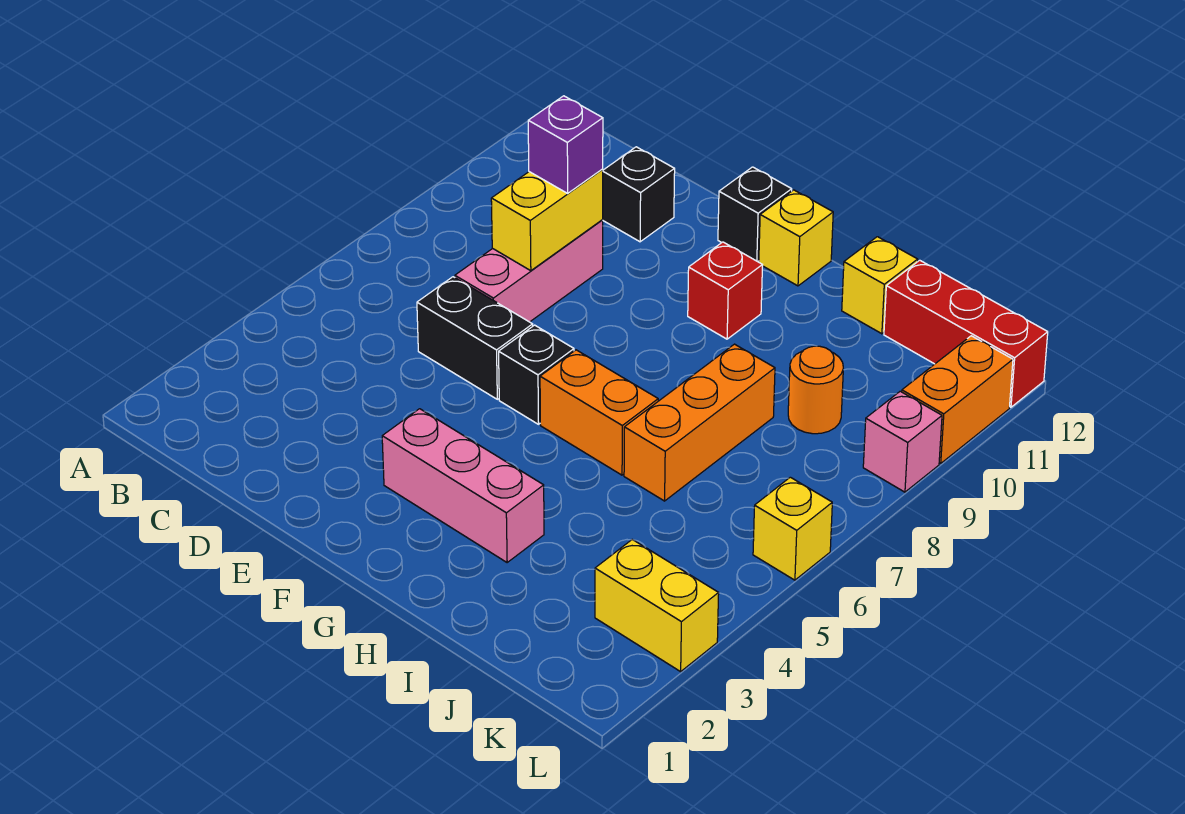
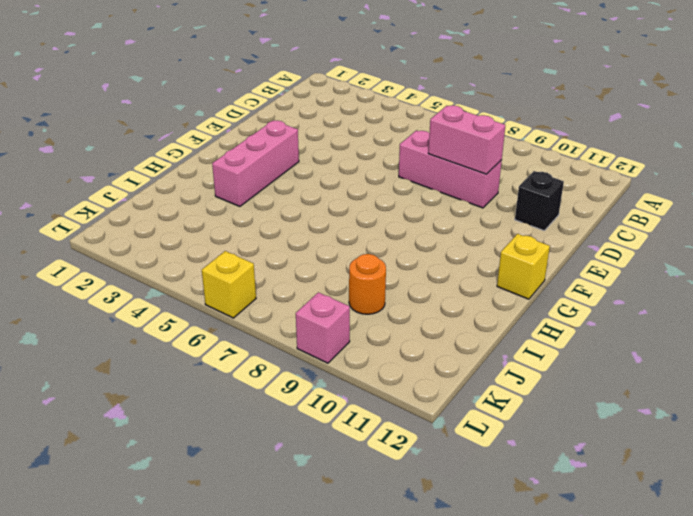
pink brick D8:D9 level 2 -> yellow brick D8:D9 level 2
none -> black brick D6:E6 level 1
none -> black brick F6 level 1
none -> black brick F12 level 1

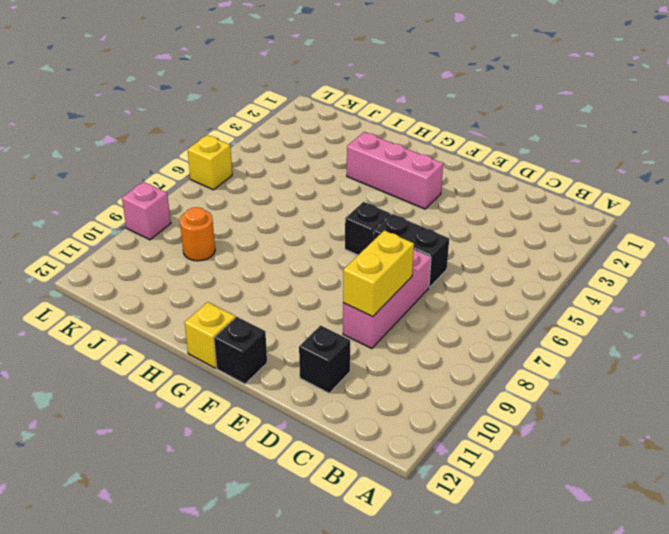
none -> orange brick G6:H6 level 1
none -> red brick G10 level 1
none -> orange brick I6:I8 level 1

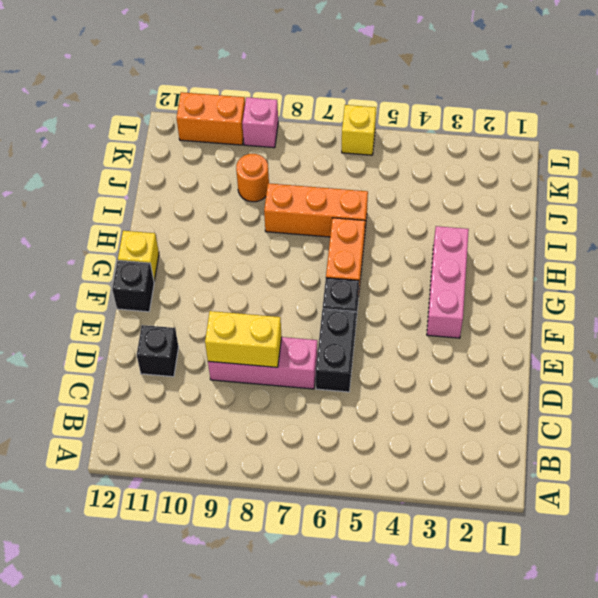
none -> red brick G10 level 1
none -> yellow brick I12 level 1
none -> red brick J12:L12 level 1

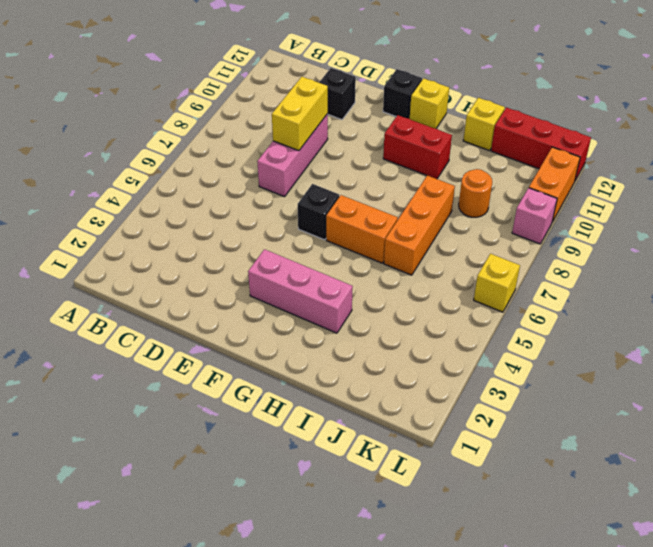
red brick G10:H10 level 1 -> red brick G10 level 1
none -> black brick D6:E6 level 1
none -> yellow brick K3:L3 level 1
none -> purple brick D9 level 3

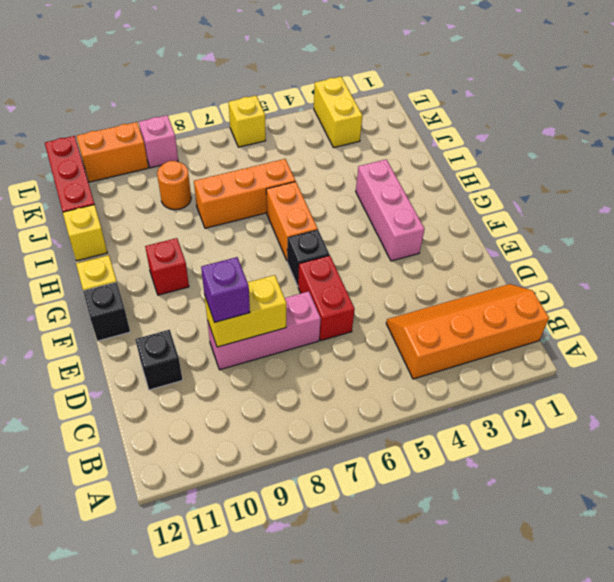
orange slope B1:C4 level 1 top B -> none
red brick D6:E6 level 1 -> black brick D6:E6 level 1

